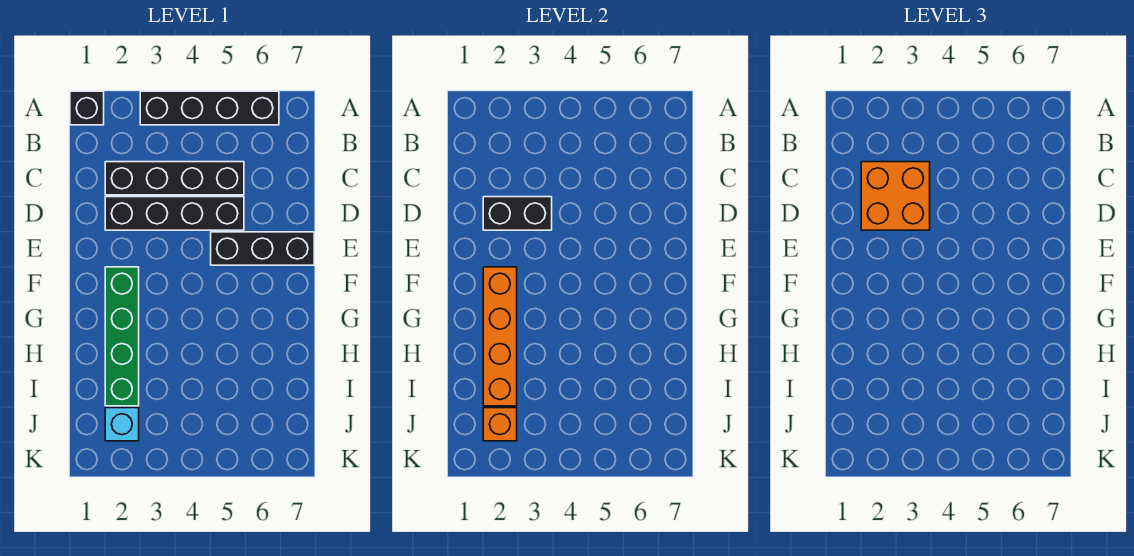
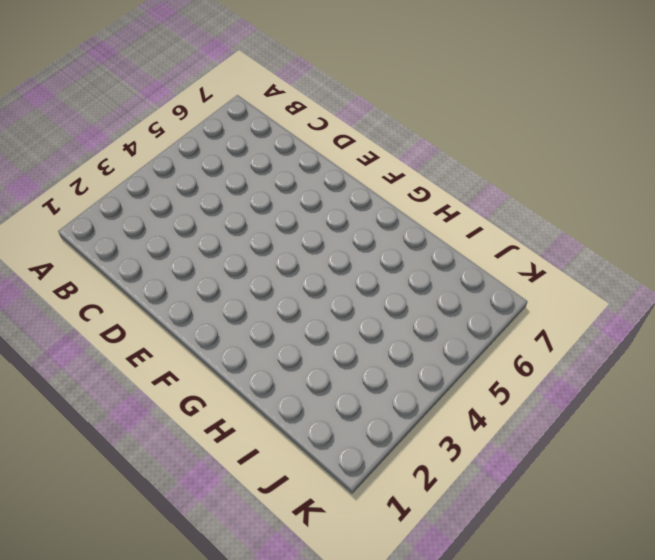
none -> black brick A1 level 1
none -> black brick A3:A6 level 1

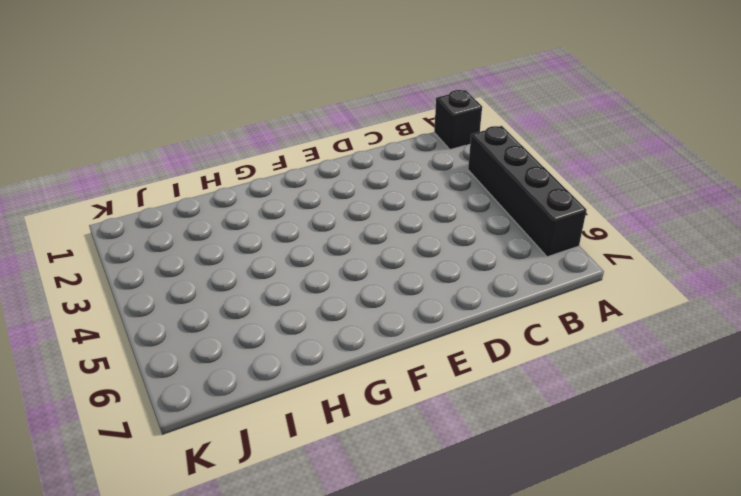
none -> black brick C2:C5 level 1
none -> black brick D2:D5 level 1

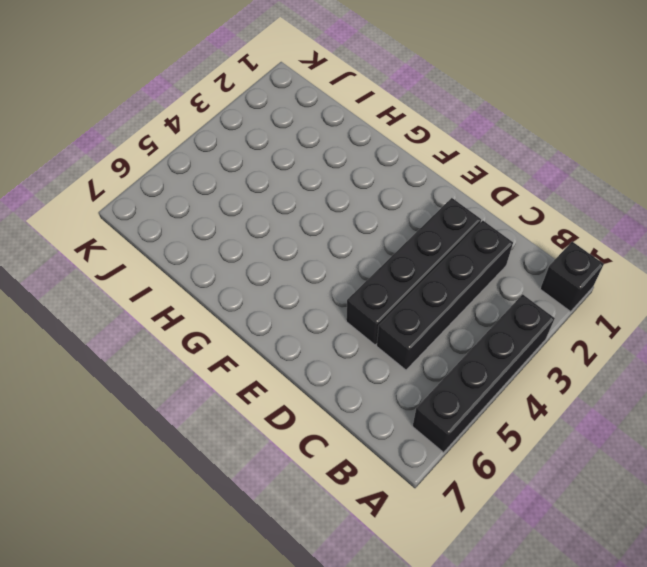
none -> black brick E5:E7 level 1
none -> green brick F2:I2 level 1

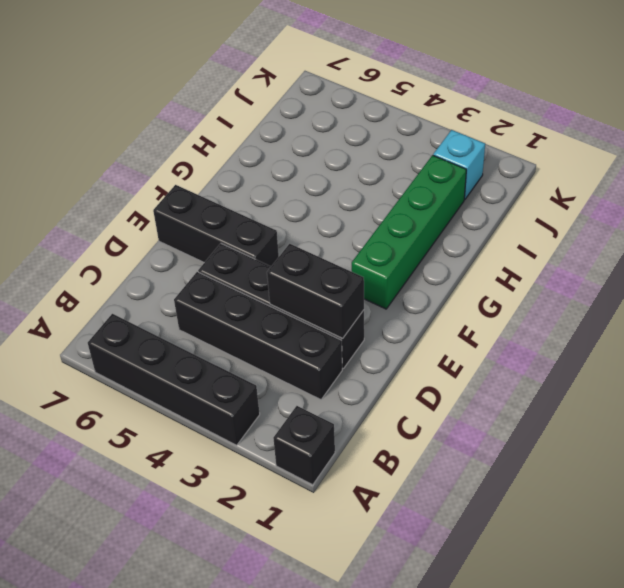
none -> orange brick F2:I2 level 2
none -> orange brick J2 level 2

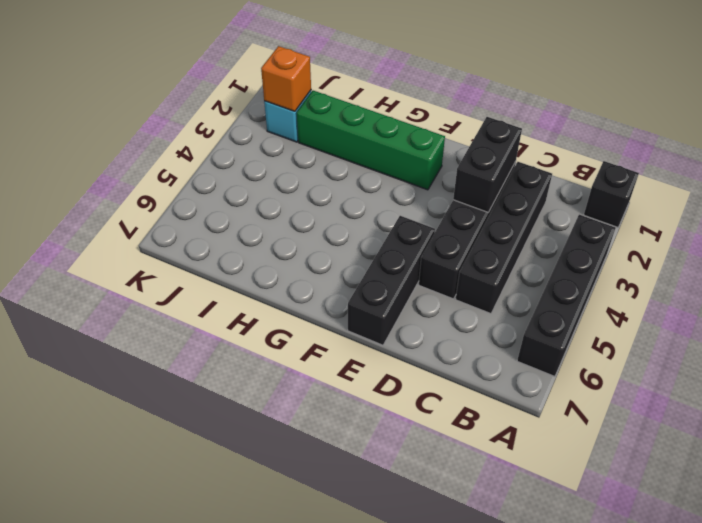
none -> orange brick F2:I2 level 2
none -> orange brick C2:D3 level 3

